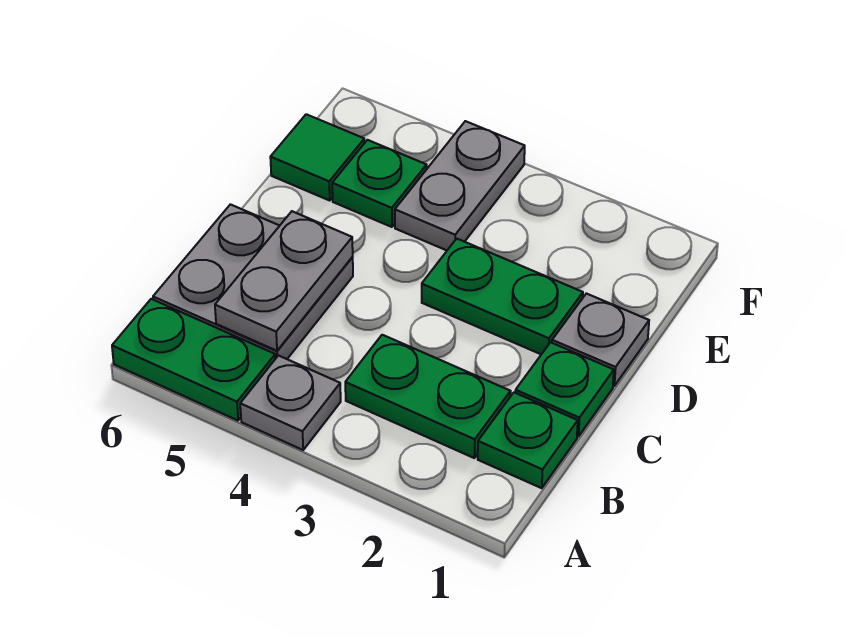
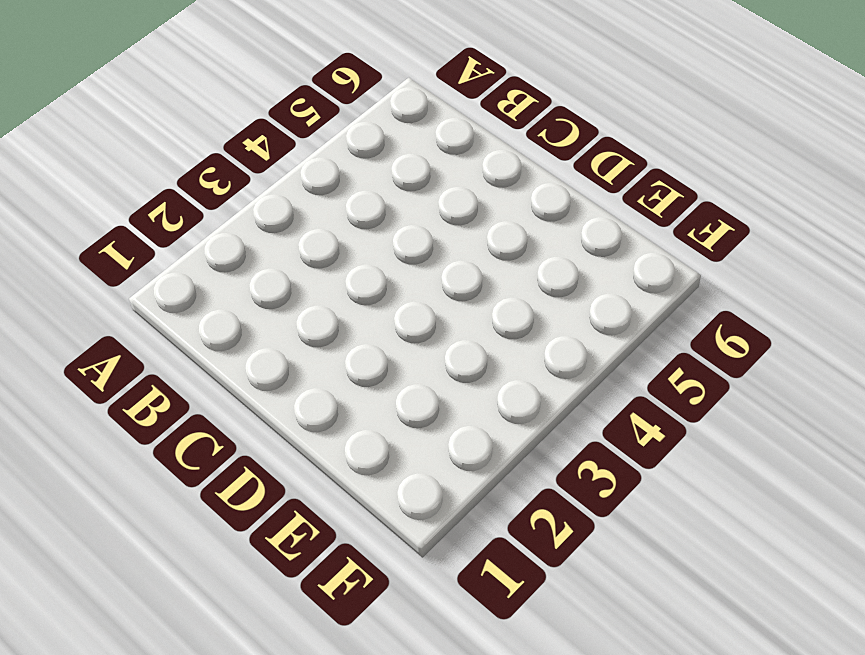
none -> grey plate A4 level 1
none -> green plate A5:A6 level 1
none -> green plate B1 level 1

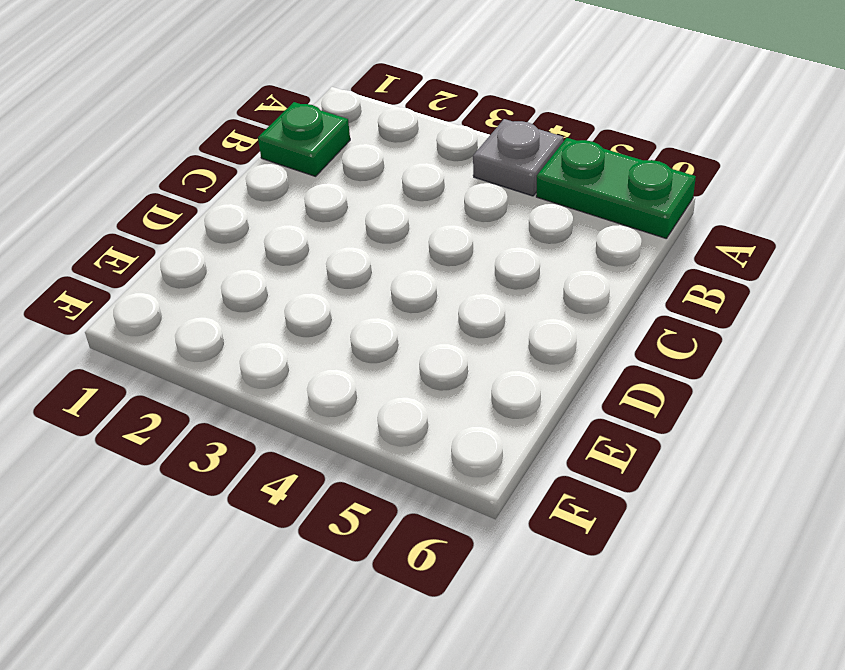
none -> green plate B2:B3 level 1
none -> grey plate B5:C6 level 1
none -> green plate C1 level 1

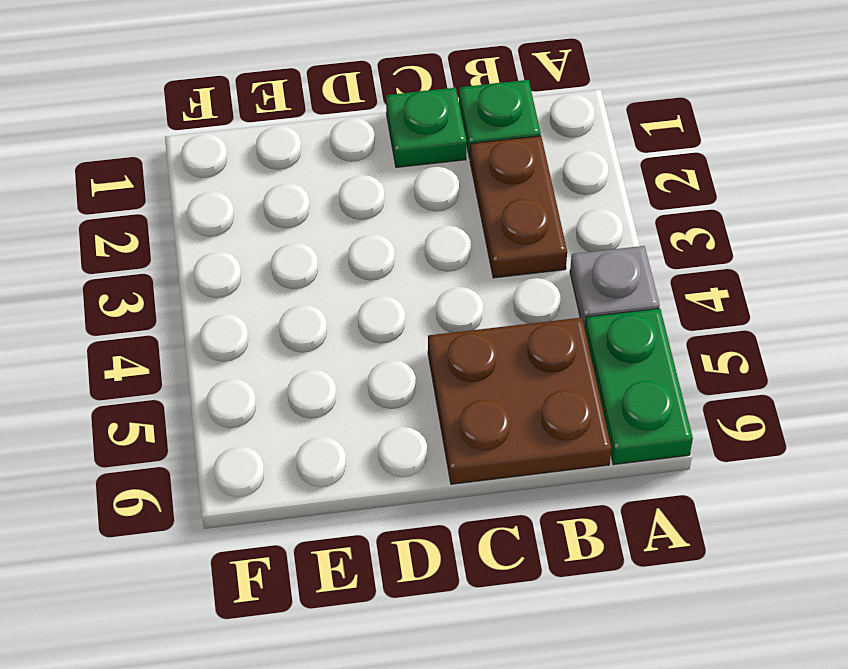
brown plate B2:B3 level 1 -> green plate B2:B3 level 1
brown plate B5:C6 level 1 -> grey plate B5:C6 level 1
none -> grey plate D1 level 1
none -> green plate D2:D3 level 1
none -> grey plate E4:F4 level 1

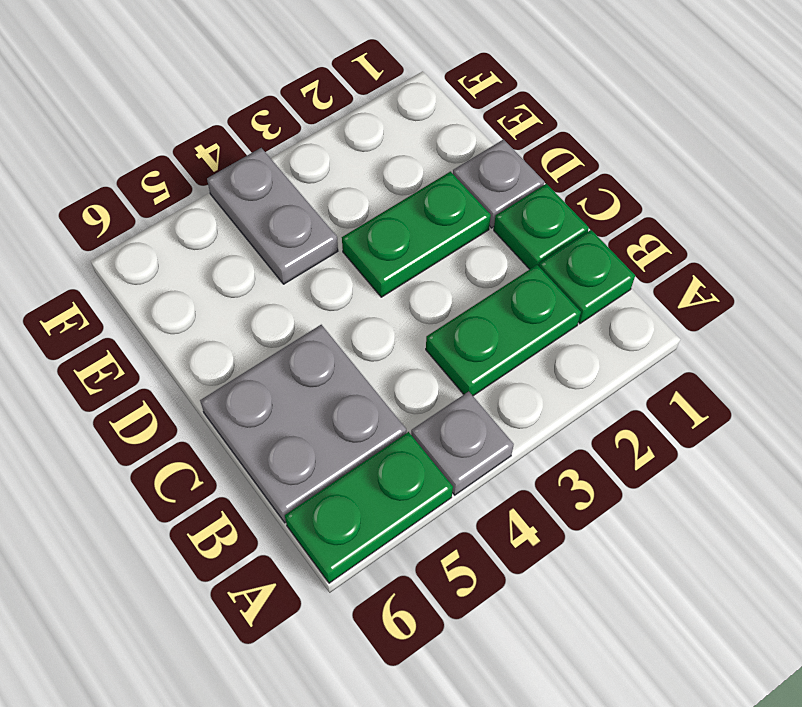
none -> green plate E5 level 1
none -> green tile E6 level 1
none -> grey plate B5:C5 level 2

